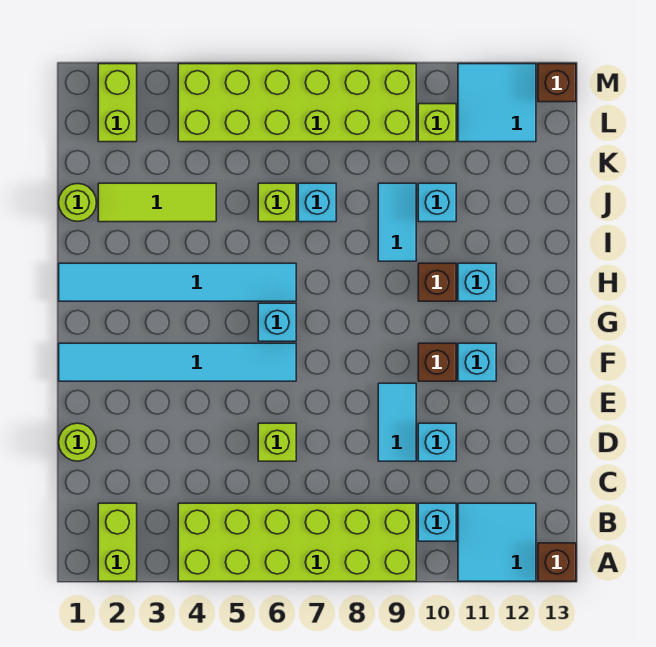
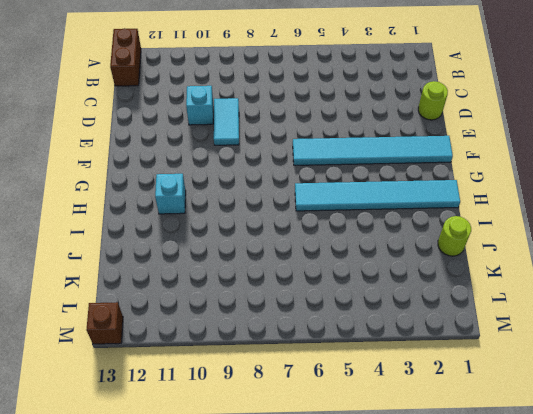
brown brick A13:B13 level 1 -> brown brick A13 level 1
none -> lime brick A2:B2 level 1
none -> lime brick A4:B9 level 1
none -> cyan tile A11:B12 level 1

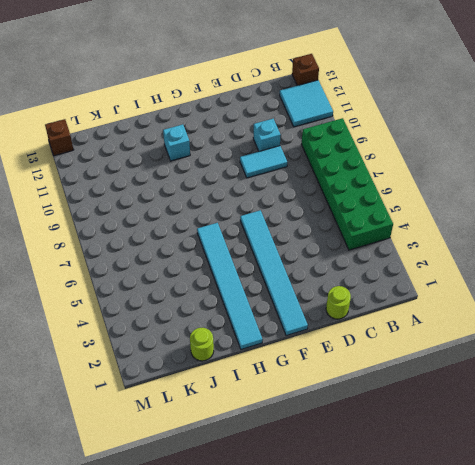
green brick A4:B9 level 1 -> lime brick A4:B9 level 1
none -> lime brick A2:B2 level 1
none -> cyan brick B10 level 1
none -> lime brick D6 level 1

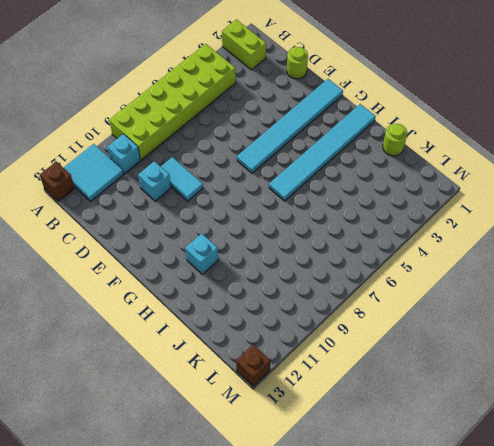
none -> lime brick D6 level 1
none -> brown brick F10 level 1
none -> cyan brick F11 level 1

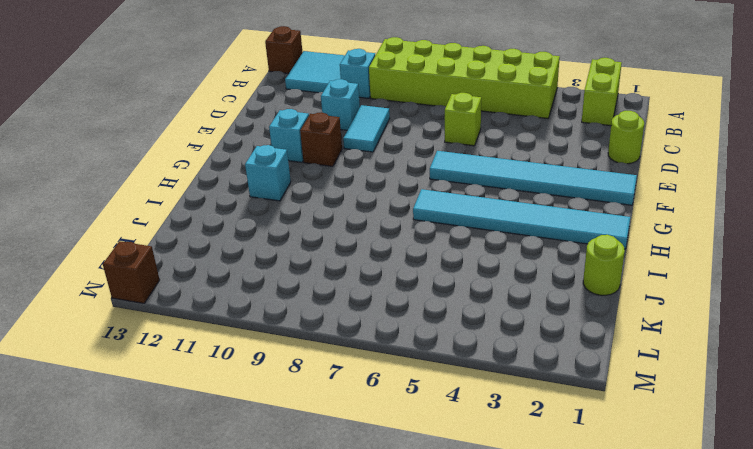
none -> cyan brick G6 level 1
none -> brown brick H10 level 1
none -> cyan tile I9:J9 level 1

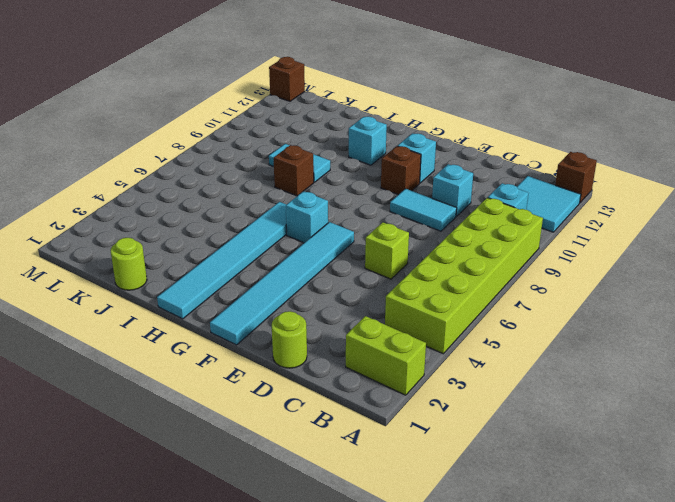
brown brick I8 level 1 -> brown brick H10 level 1
none -> lime tile J2:J4 level 1
none -> lime brick J6 level 1
none -> cyan brick J7 level 1

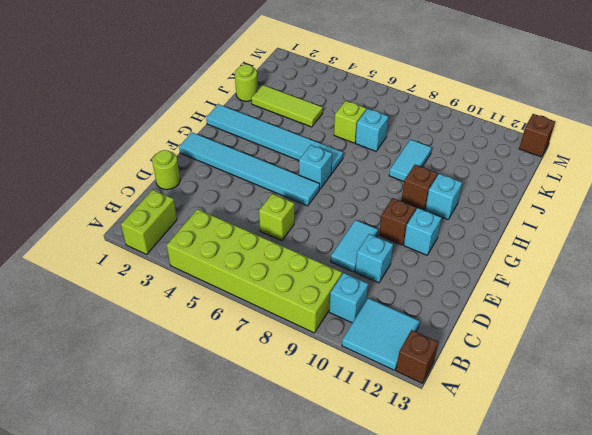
none -> cyan brick J10 level 1
none -> lime brick L2:M2 level 1
none -> lime brick L4:M9 level 1

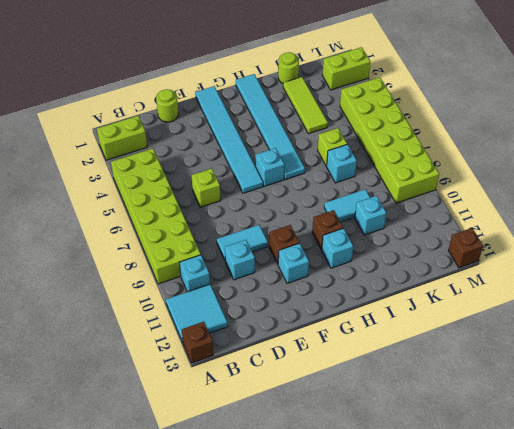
none -> lime brick L10 level 1
none -> cyan tile L11:M12 level 1

